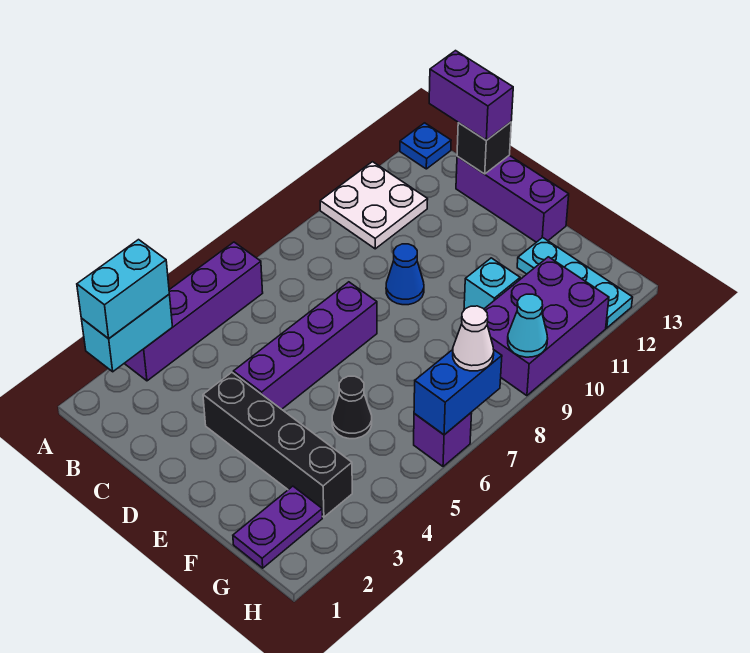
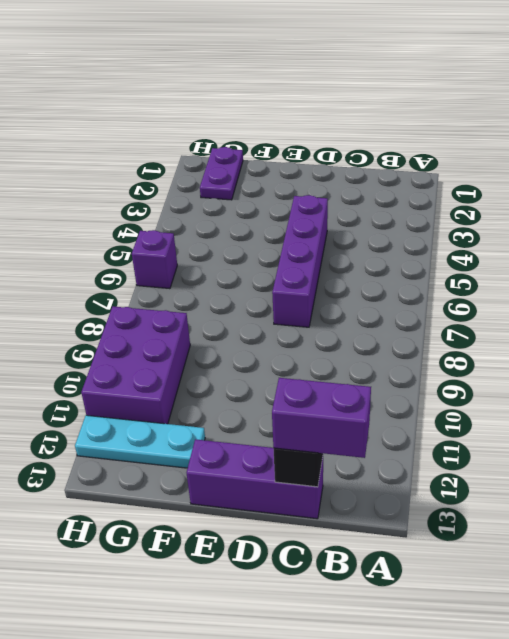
none -> purple brick A3:A6 level 1
none -> white plate A10:B11 level 1
none -> blue plate A13 level 1

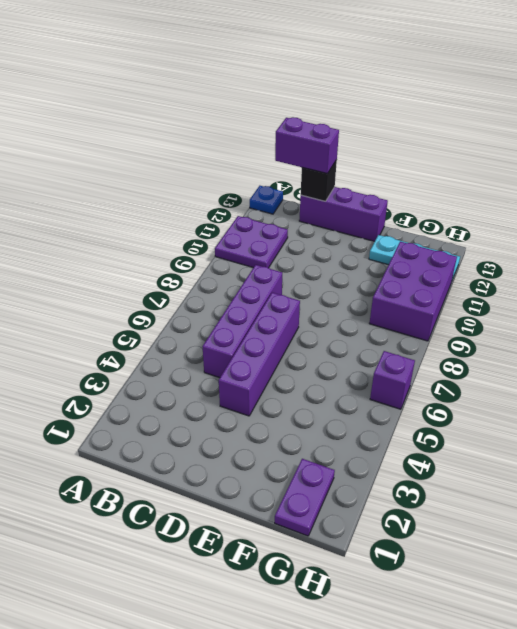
purple plate A10:B11 level 1 -> white plate A10:B11 level 1
purple brick C5:C8 level 1 -> purple brick A3:A6 level 1
none -> black brick D3:G3 level 1
none -> blue cone D9 level 1
none -> black cone F5 level 1

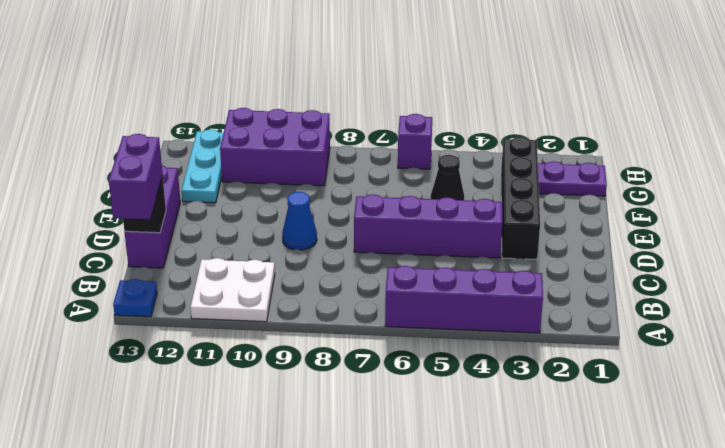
none -> cyan brick F10 level 1
none -> cyan brick A2:A3 level 2
none -> blue brick H6:H7 level 2

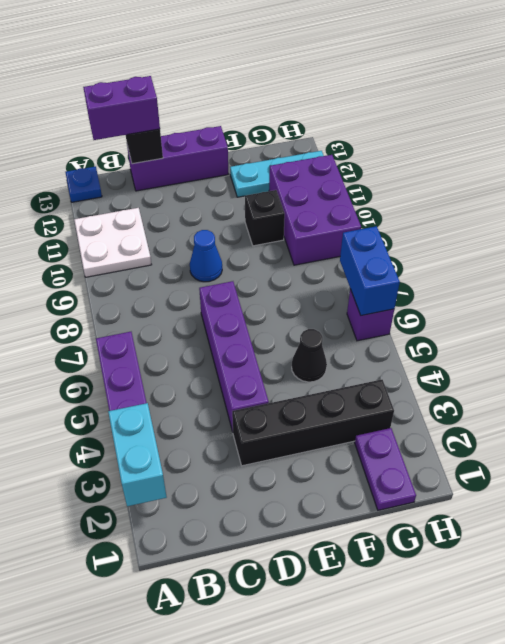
black brick F10 level 1 -> cyan brick F10 level 1
none -> cyan cone H9 level 2
none -> cyan brick A2:A3 level 3
none -> white cone H7 level 3

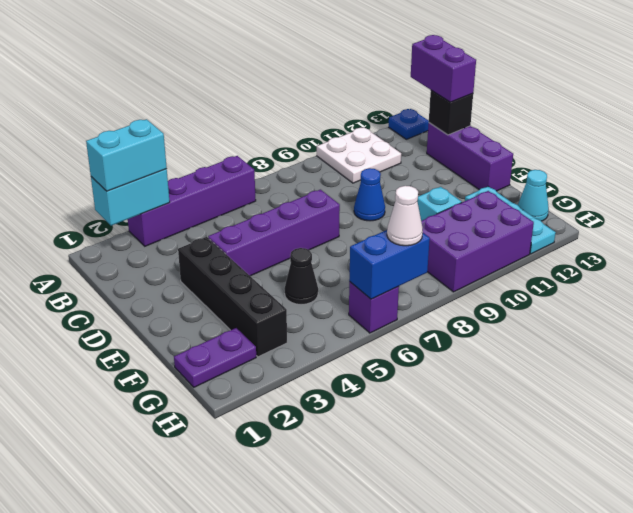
cyan cone G13 level 1 -> cyan cone H9 level 2

